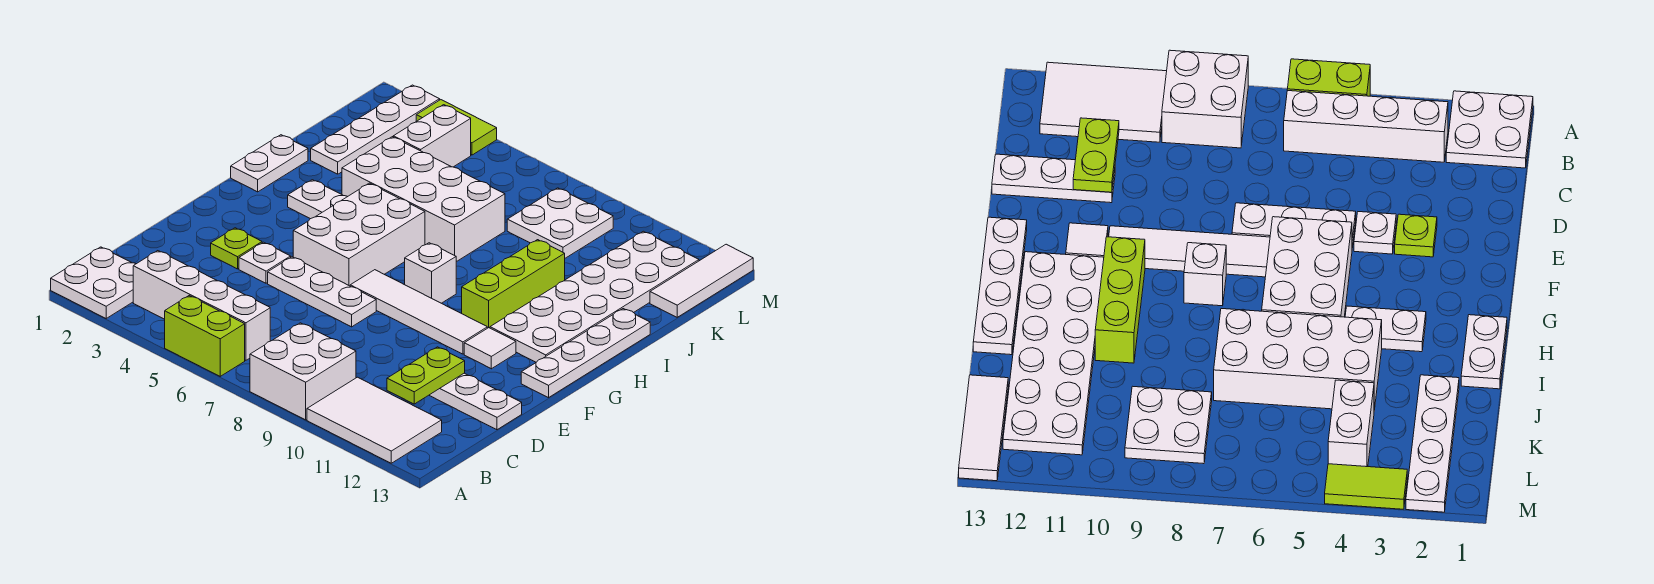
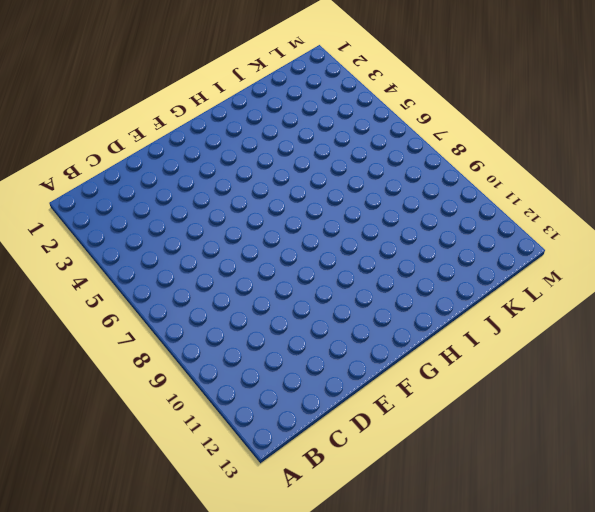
none -> white plate A1:B2 level 1
none -> lime brick A5:A6 level 1
none -> white brick A8:B9 level 1

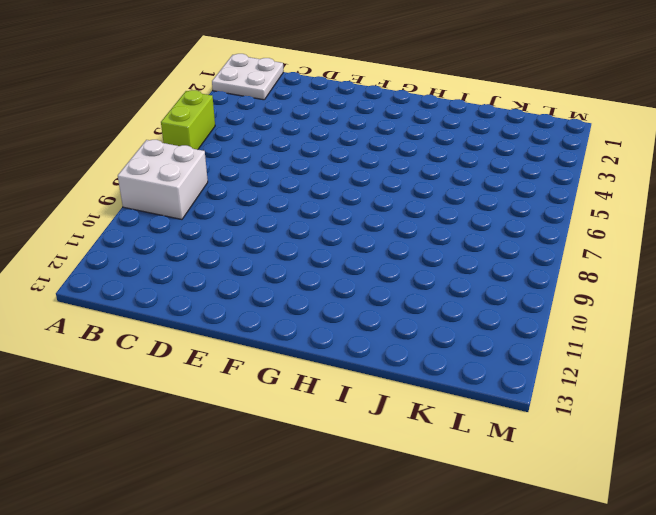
none -> white tile A10:B12 level 1
none -> white brick B3:B6 level 1
none -> white plate D11:D13 level 1

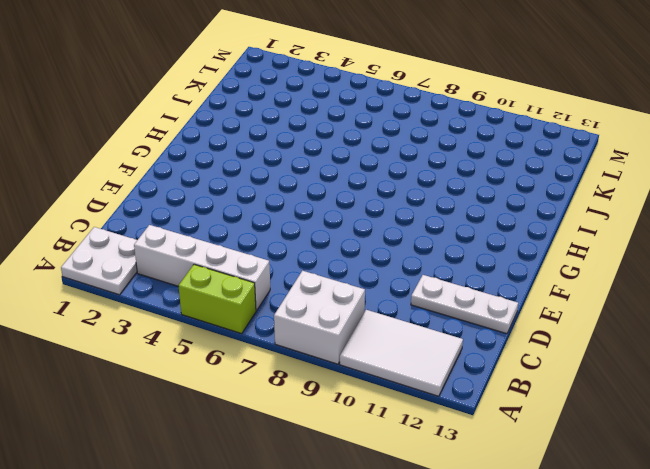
none -> lime plate E3 level 1
none -> white plate E4 level 1
none -> white plate E5:E7 level 1

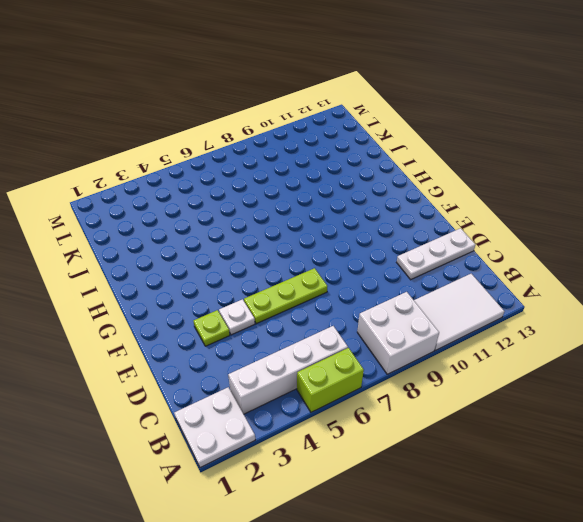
lime plate E5:E7 level 1 -> white plate E5:E7 level 1
none -> white brick F5:H6 level 1
none -> white tile F7:F10 level 1
none -> white tile F11 level 1

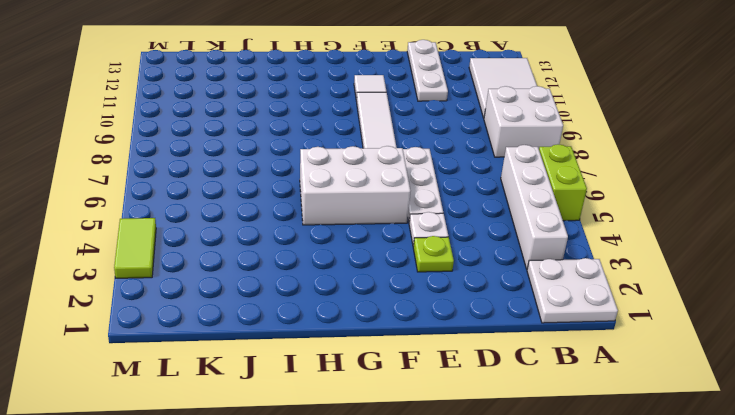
none -> white plate F13:I13 level 1
none -> white brick G8 level 1
none -> lime brick G10:I10 level 1

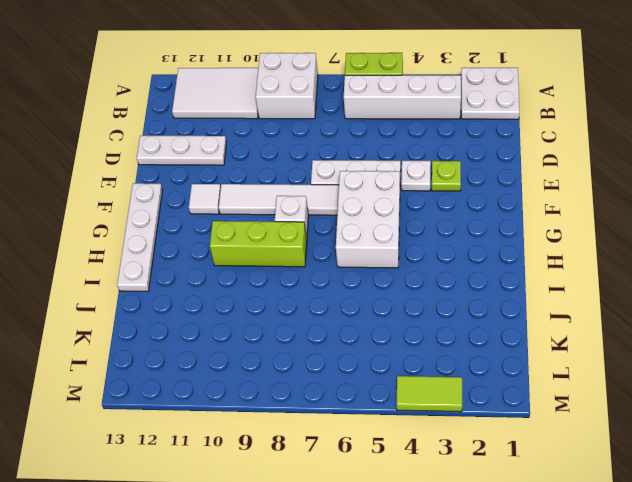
lime brick H8:H10 level 1 -> lime brick G10:I10 level 1
none -> white plate G11:L12 level 1
none -> white plate H1:I1 level 1
none -> white plate H3:H4 level 1

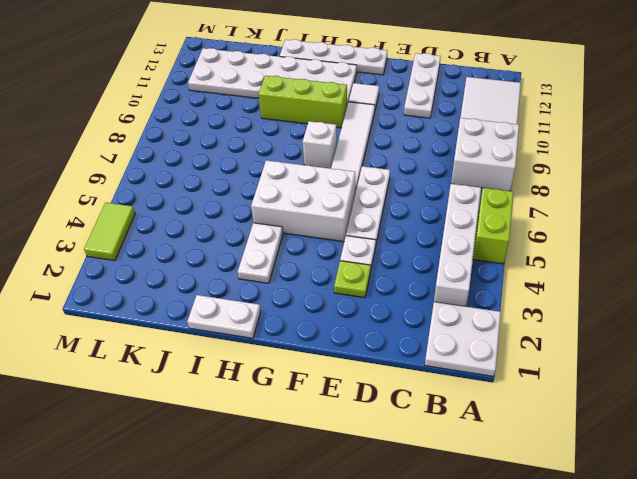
none -> white brick I4:J7 level 1
none -> white plate J2:M2 level 1
none -> white brick K4:L4 level 1

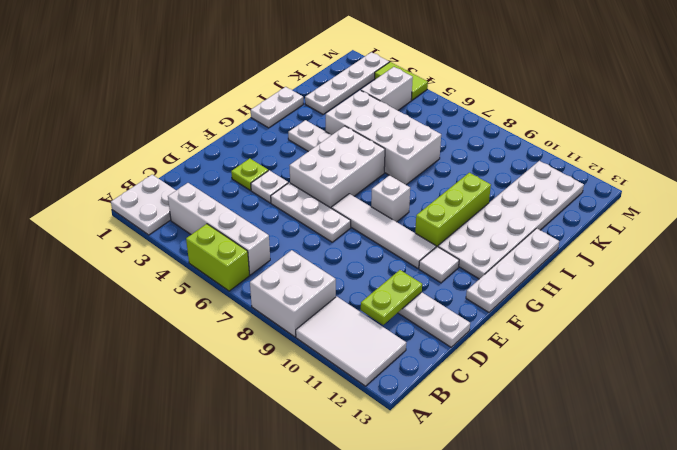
none -> white plate K8:L9 level 1
none -> white tile K13:M13 level 1

